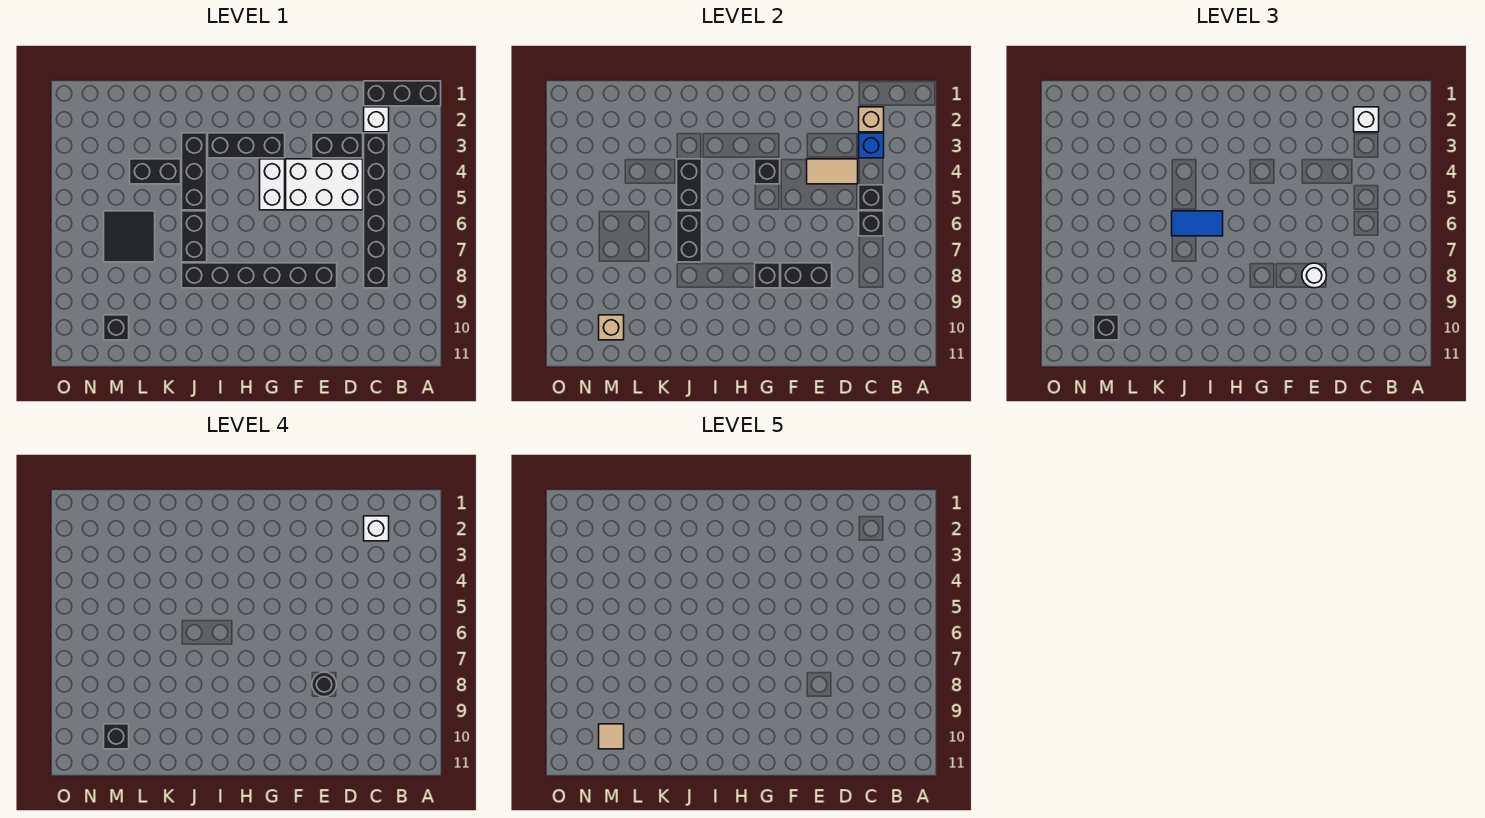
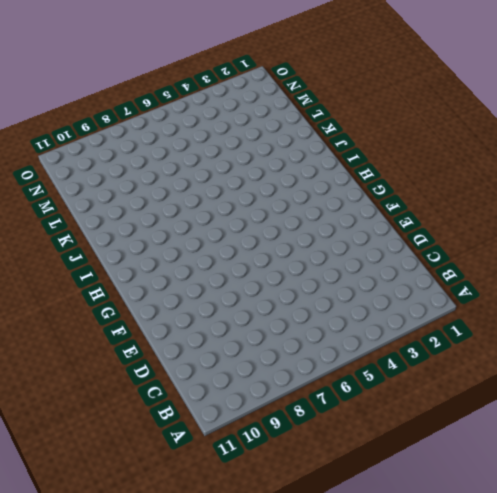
none -> black brick A1:C1 level 1
none -> white brick C2 level 1
none -> black brick C3:C8 level 1
none -> black brick D3:E3 level 1

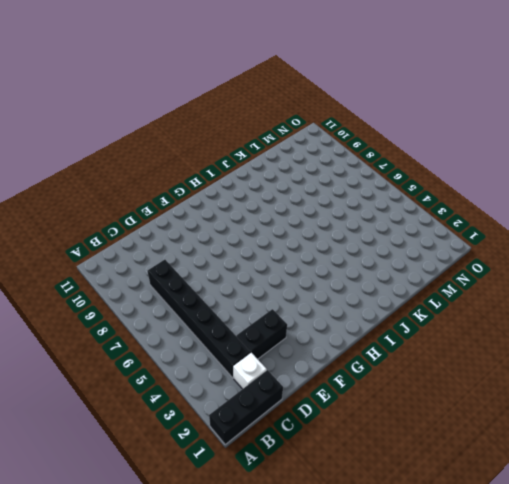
none -> white brick D4:F5 level 1
none -> black brick E8:J8 level 1
none -> black brick G3:I3 level 1
none -> white brick G4:G5 level 1

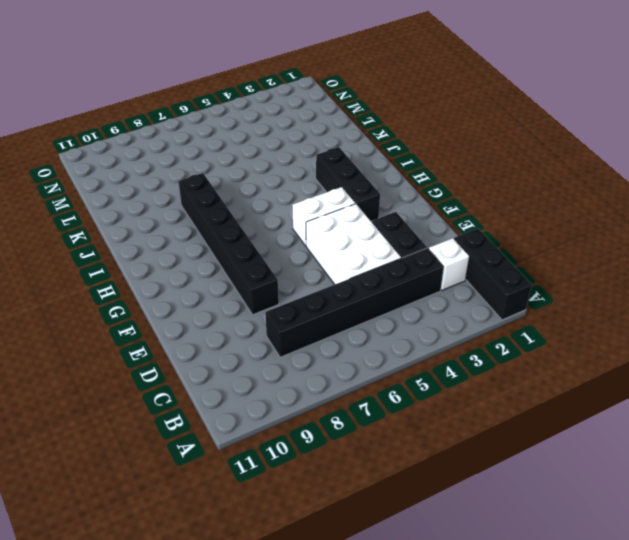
none -> black brick J3:J5 level 1
none -> black brick J6:J7 level 1
none -> black brick K4:L4 level 1
none -> black tile L6:M7 level 1

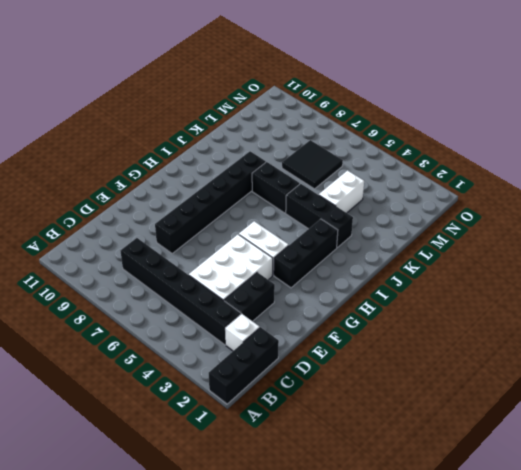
white brick K4:L4 level 1 -> black brick K4:L4 level 1
none -> black brick M10 level 1
none -> tan brick C2 level 2
none -> blue brick C3 level 2
none -> black brick C5 level 2

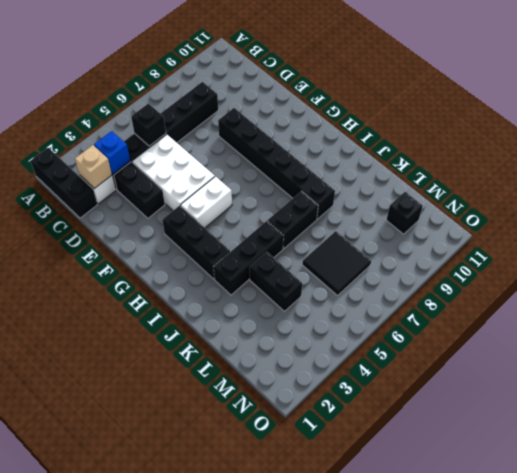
none -> black brick C6 level 2
none -> tan tile D4:E4 level 2
none -> black brick E8:F8 level 2
none -> black brick G4 level 2

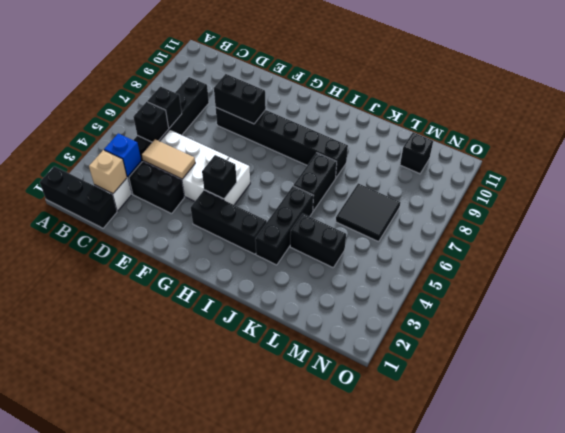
none -> black brick G8 level 2
none -> black brick J4:J5 level 2
none -> black brick J6:J7 level 2
none -> tan brick M10 level 2

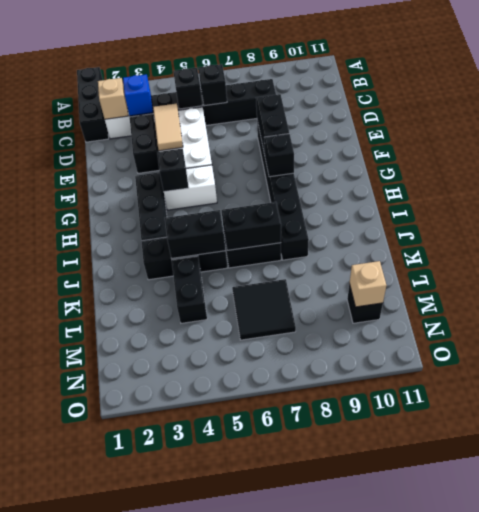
none -> white brick C2 level 3
none -> white round brick E8 level 3
none -> blue tile I6:J6 level 3
none -> black brick M10 level 3

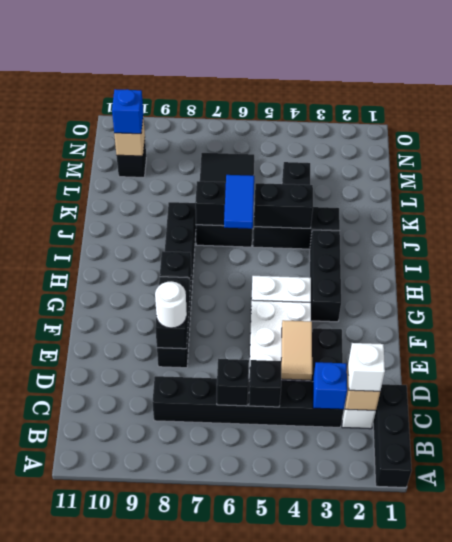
blue brick M10 level 3 -> black brick M10 level 3
none -> black brick G4 level 2
none -> white brick C2 level 4
none -> black round brick E8 level 4
none -> black brick M10 level 4

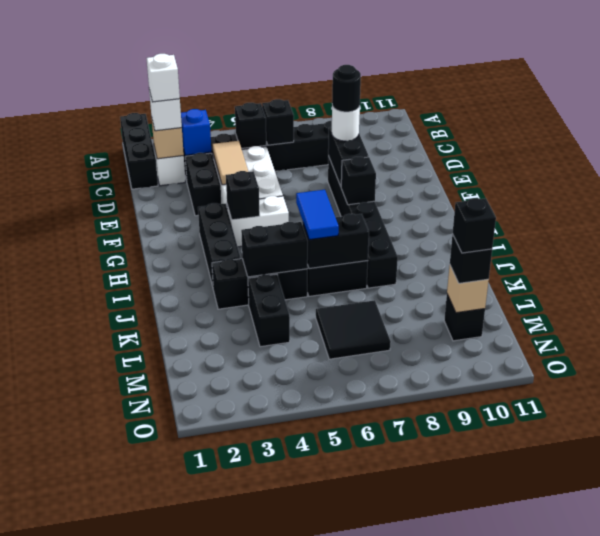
none -> tan tile M10 level 5

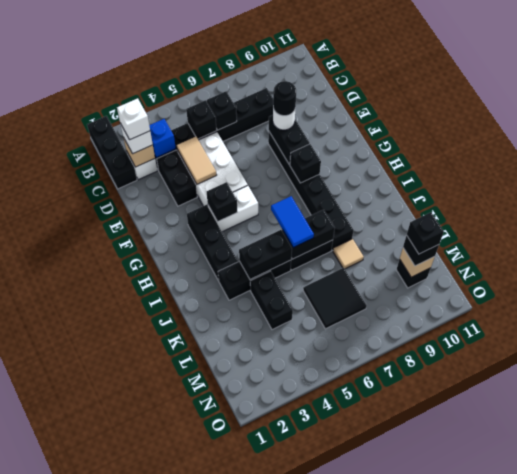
tan tile K8 level 1 -> tan tile M10 level 5

